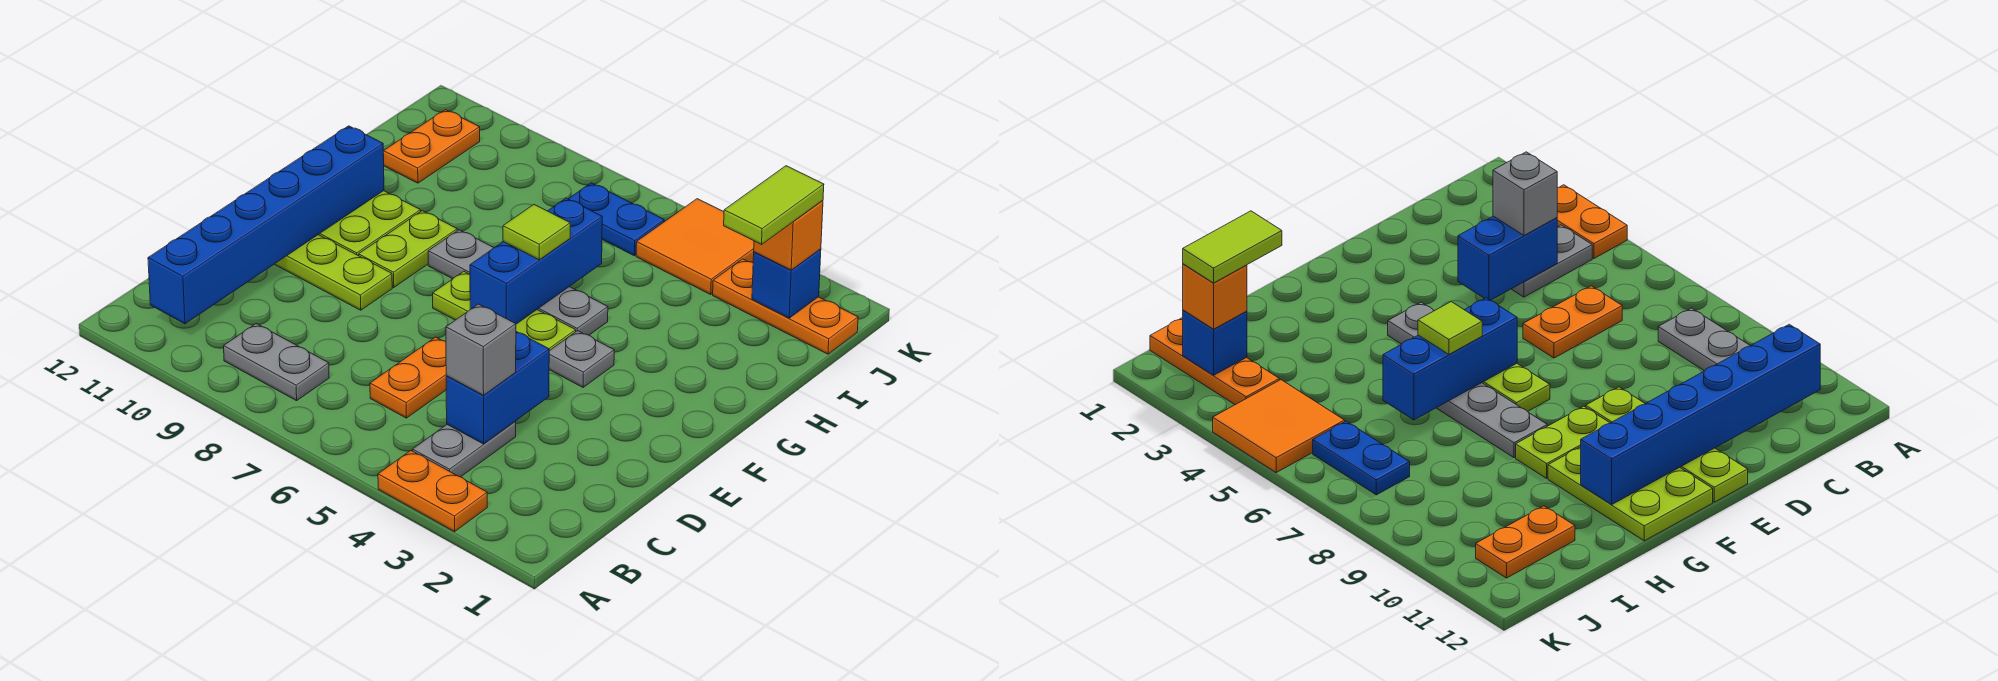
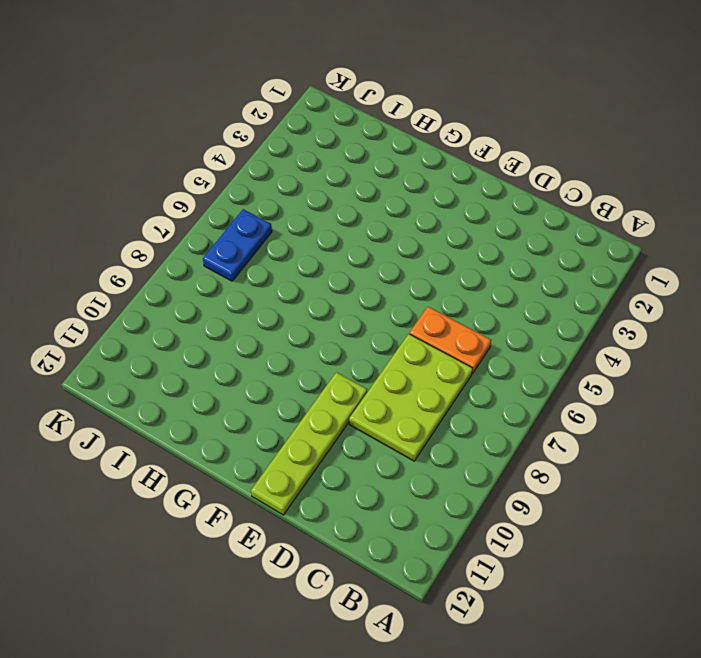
lime plate C7:D9 level 1 -> lime plate F10:G12 level 1
none -> orange plate A3:A4 level 1
none -> grey plate B4:C4 level 1
none -> grey plate B8:B9 level 1

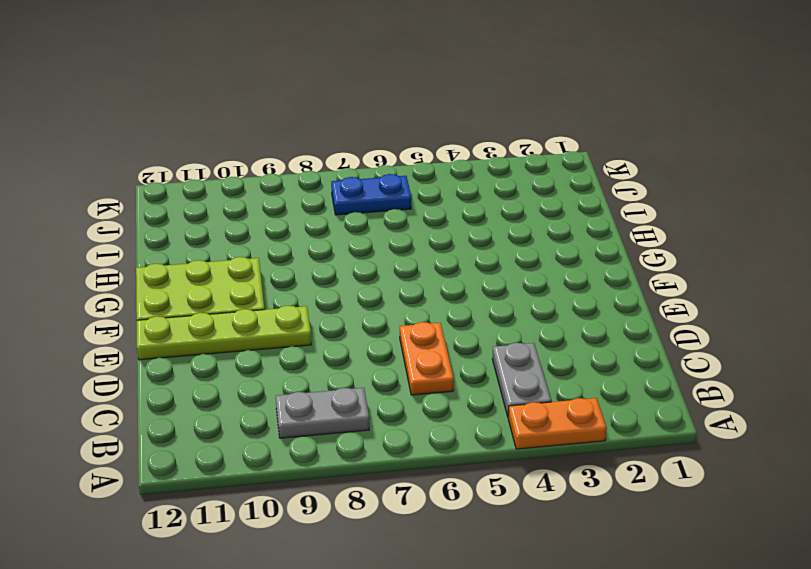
none -> grey plate F4 level 1
none -> lime plate F5:F7 level 1
none -> lime plate F9:G9 level 1

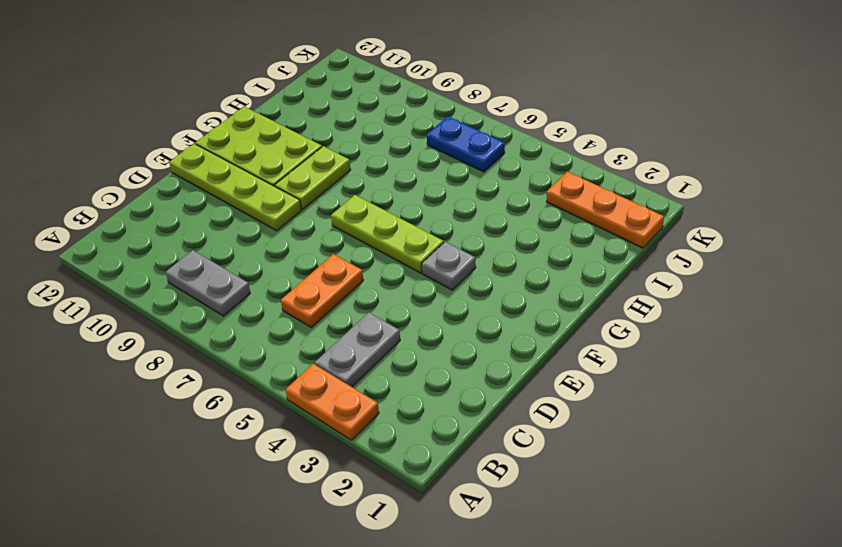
none -> grey plate G5:G8 level 1
none -> orange plate I11:J11 level 1
none -> orange tile J4:K5 level 1

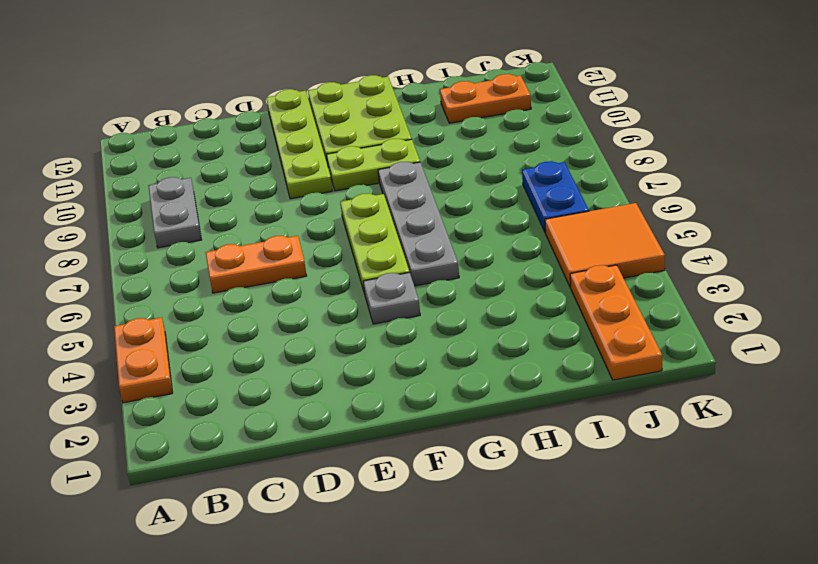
none -> grey plate B4:C4 level 1
none -> blue brick B11:G11 level 2
none -> blue brick C4:D4 level 2

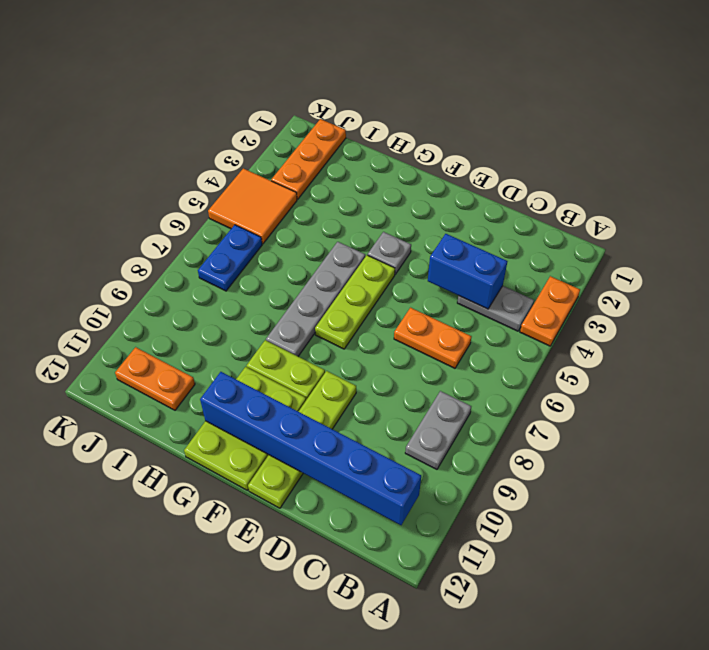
none -> blue brick F6:H6 level 2
none -> blue brick J2 level 2
none -> grey brick C4 level 3

